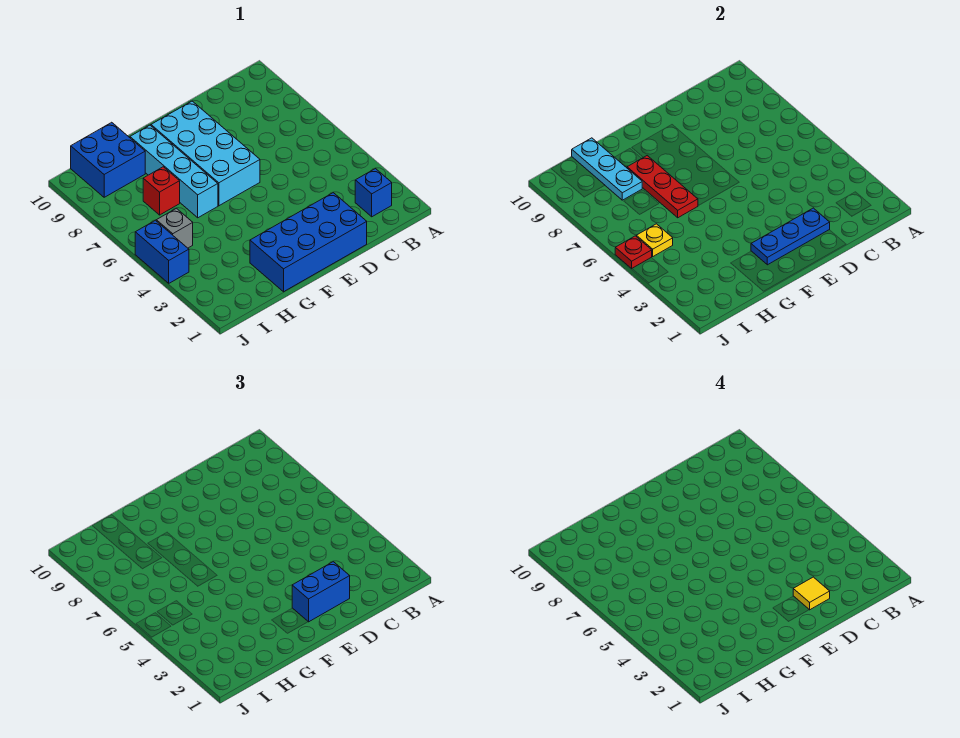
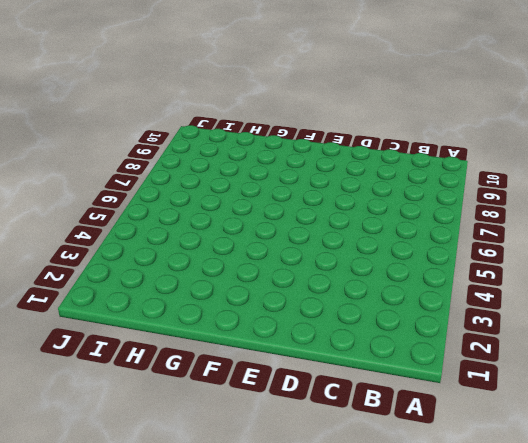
none -> blue brick B2 level 1
none -> blue brick D1:G2 level 1
none -> cyan brick E6:F9 level 1

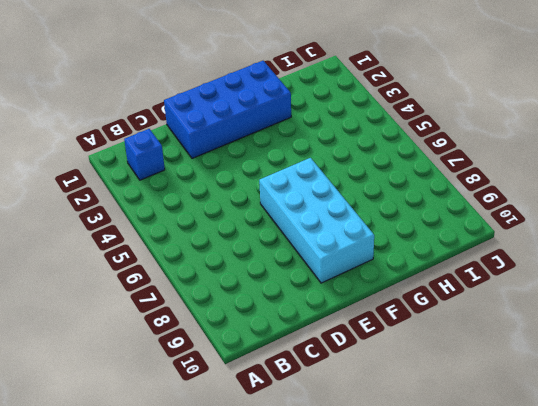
none -> cyan brick G6:G9 level 1
none -> red brick H7 level 1
none -> blue brick H9:I10 level 1

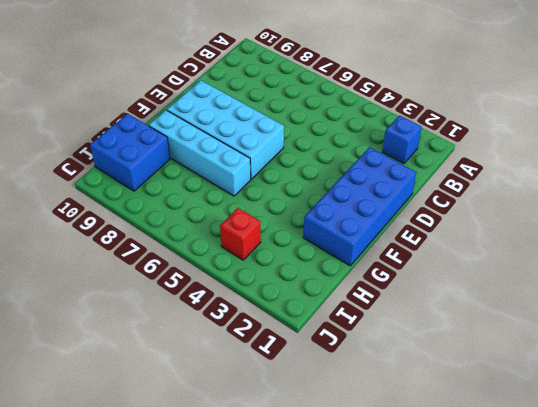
red brick I4 level 1 -> red brick H7 level 1
none -> grey brick I5 level 1
none -> blue brick J4:J5 level 1
none -> blue plate D2:F2 level 2

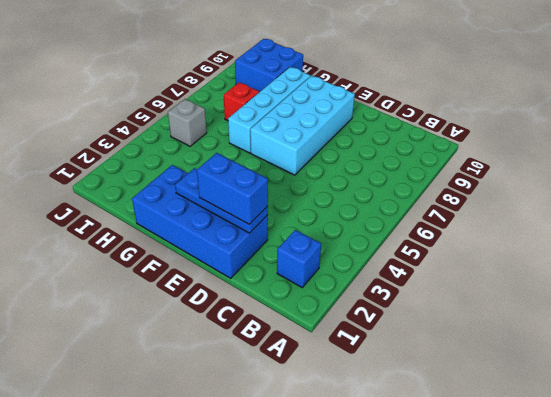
none -> blue brick J4:J5 level 1
none -> red plate G6:G8 level 2
none -> cyan plate H8:H10 level 2

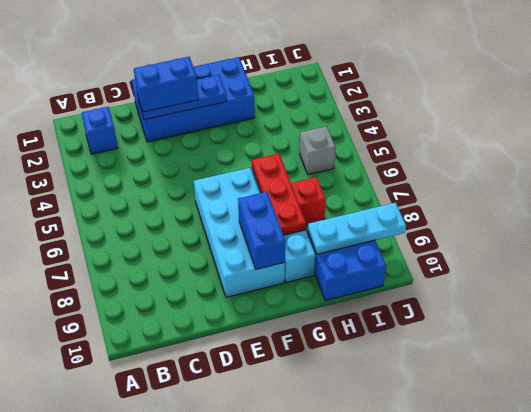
blue brick F8:F9 level 2 -> blue brick J4:J5 level 1
cyan plate H9:J9 level 2 -> cyan plate H8:H10 level 2
none -> yellow plate I5 level 2
none -> red plate J5 level 2
none -> yellow tile D2 level 4

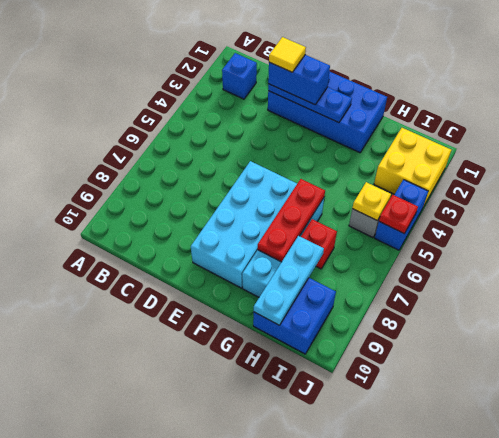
yellow brick I2:J3 level 1 -> none

